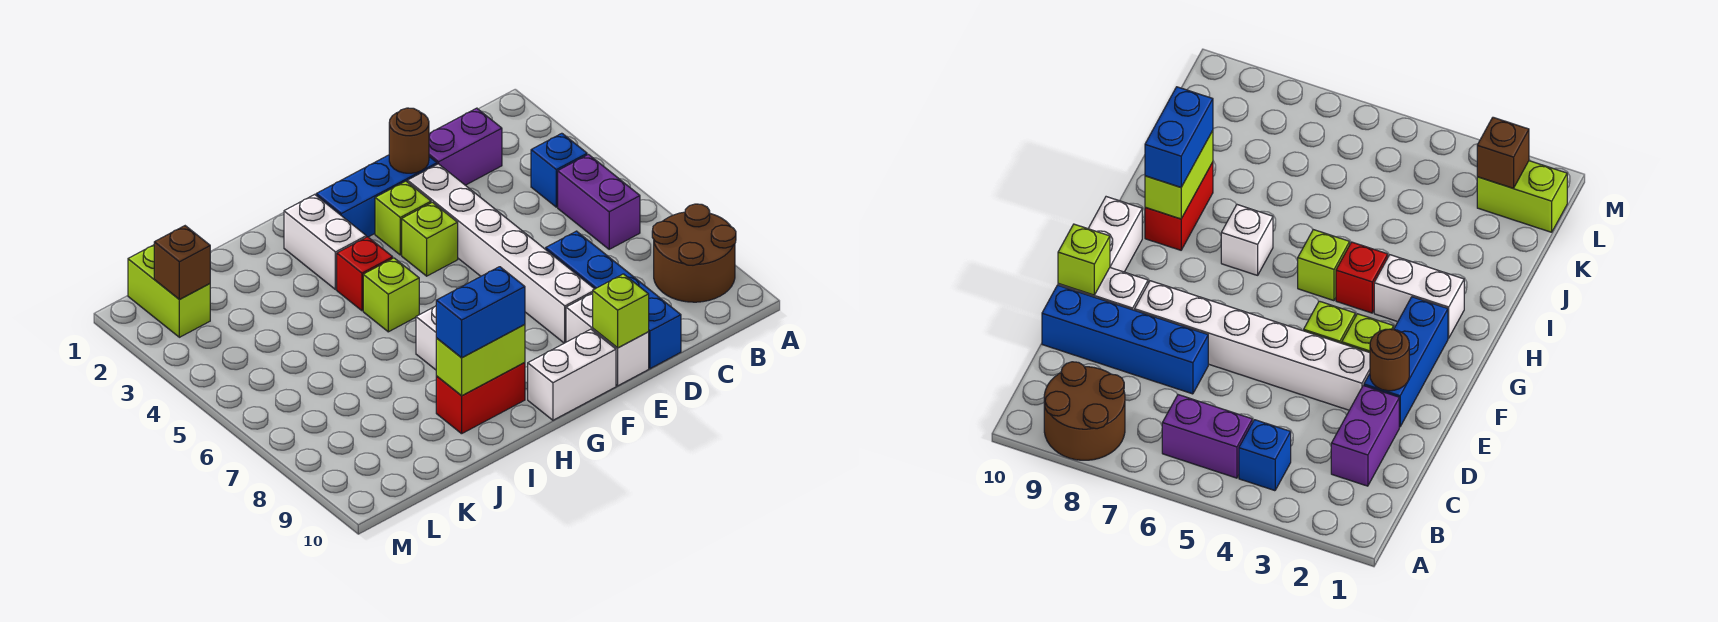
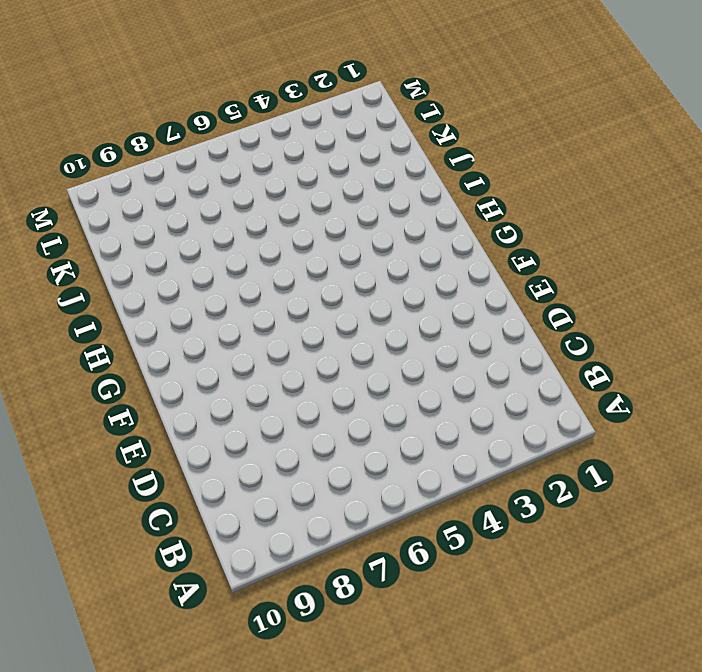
none -> brown round brick A8:B9 level 1
none -> blue brick B4 level 1
none -> purple brick B5:B6 level 1

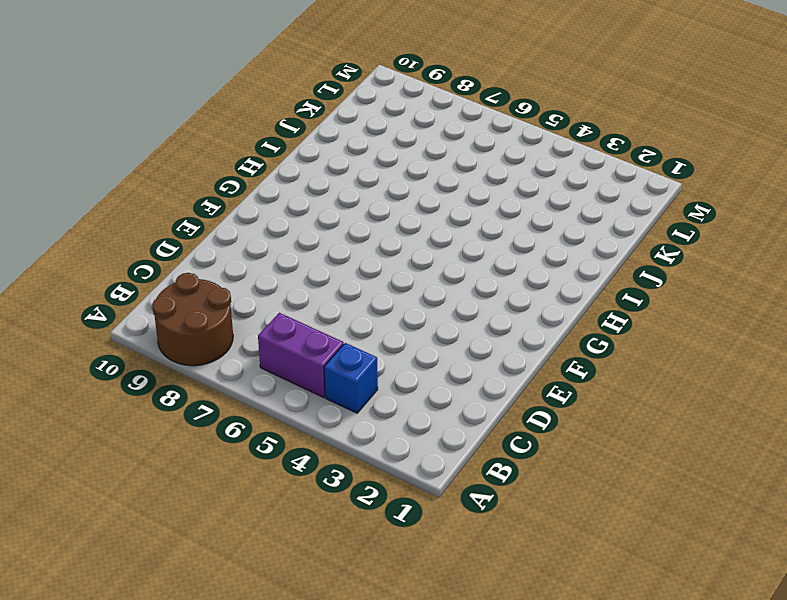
none -> purple brick C2:D2 level 1
none -> blue brick D7:D10 level 1
none -> blue brick E2:G2 level 1

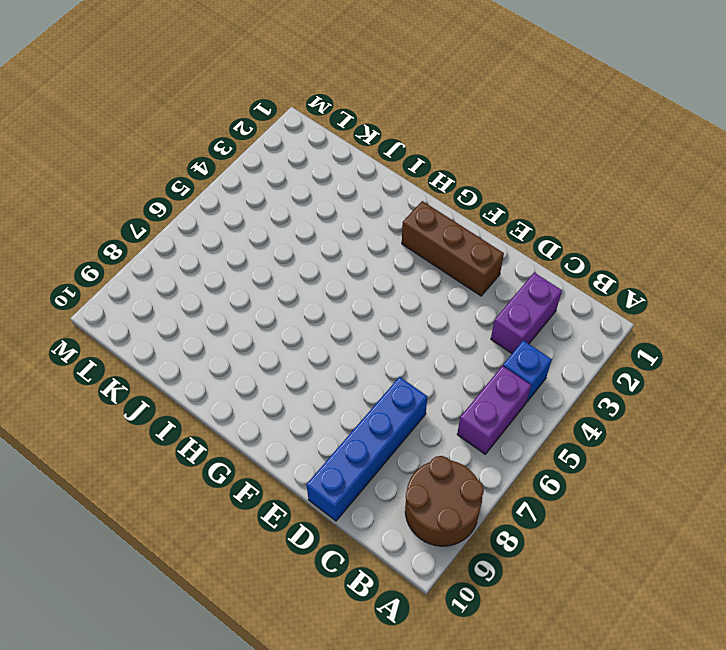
purple brick C2:C3 level 1 -> purple brick C2:D2 level 1
brown brick E2:G2 level 1 -> blue brick E2:G2 level 1
none -> white brick E3:E8 level 1
none -> white brick E9:E10 level 1
none -> lime brick F3 level 1

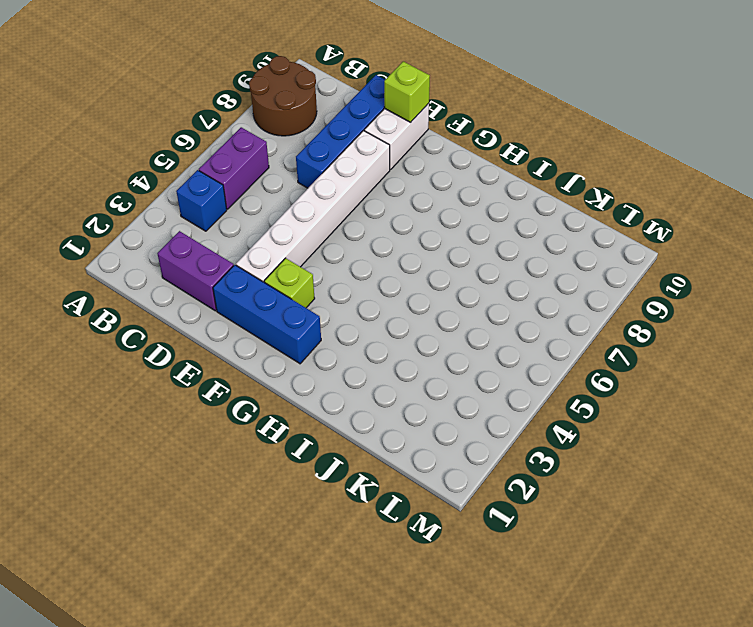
none -> lime brick F4 level 1
none -> white brick F10:G10 level 1
none -> white brick H2:H3 level 1

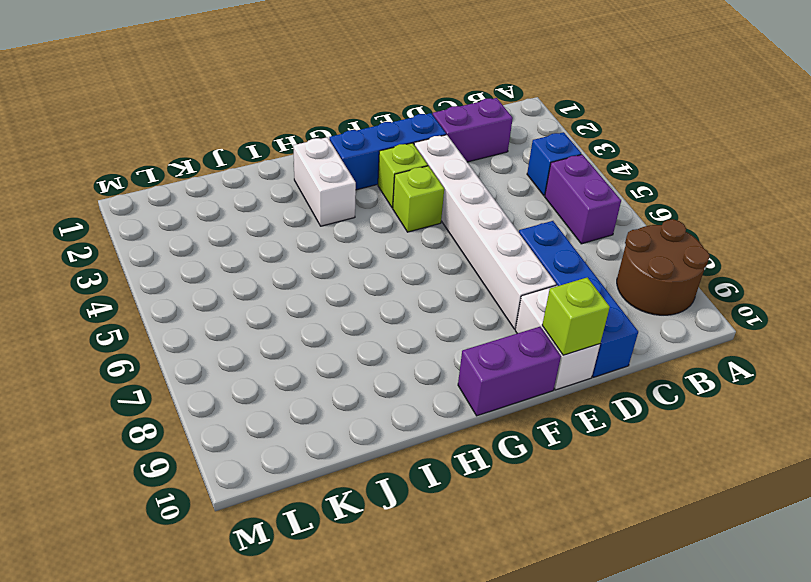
purple brick F10:G10 level 1 -> white brick F10:G10 level 1
none -> red brick H4 level 1
none -> lime brick H5 level 1
none -> white brick H7 level 1

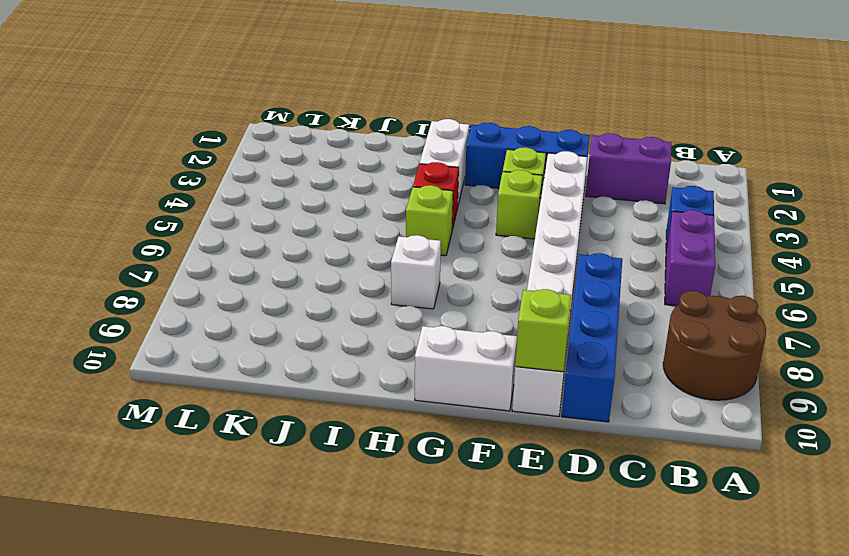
none -> red brick H9:I9 level 1
none -> lime brick L1:L2 level 1
none -> brown round brick E2 level 2

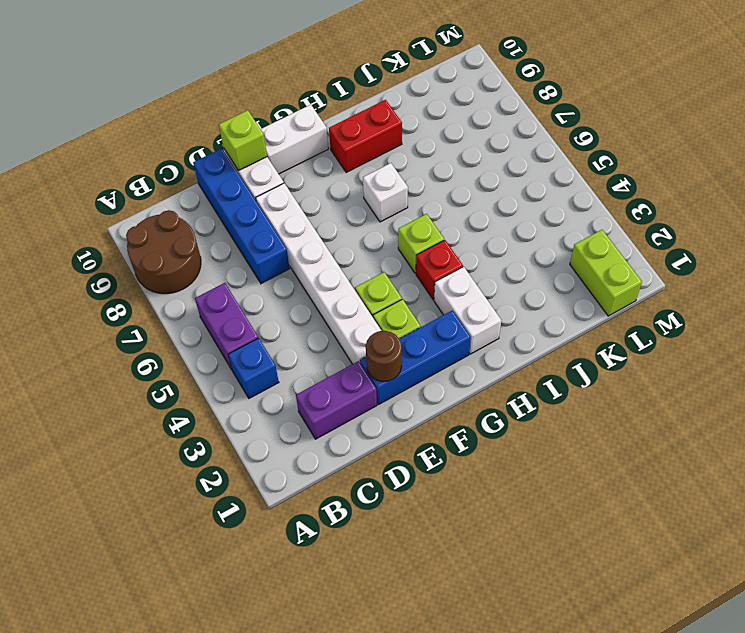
none -> lime brick H9:I9 level 2
none -> brown brick L2 level 2
none -> blue brick H9:I9 level 3

